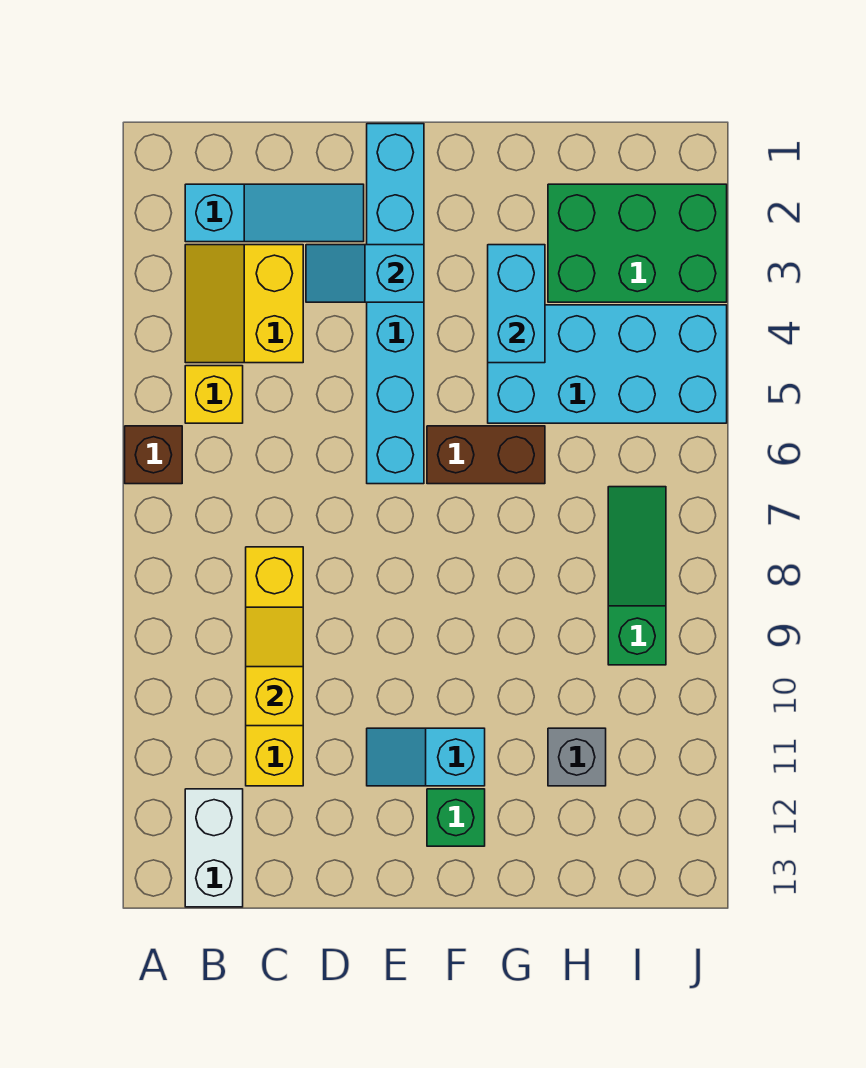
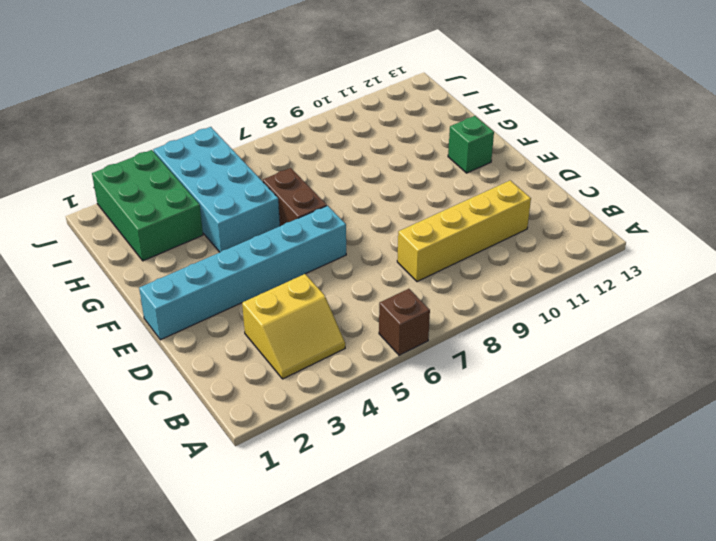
none -> cyan slope B2:D2 level 1 top B
none -> yellow brick B5 level 1
none -> white brick B12:B13 level 1

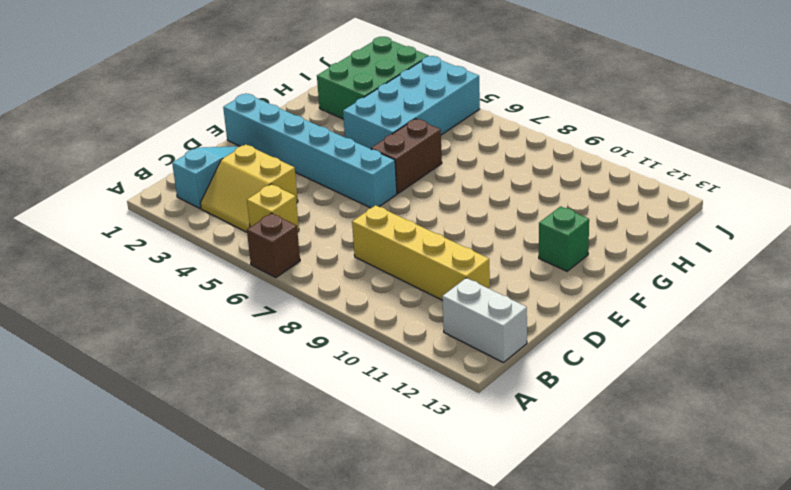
none -> cyan slope E11:F11 level 1 top F
none -> grey brick H11 level 1
none -> green slope I7:I9 level 1 top 9

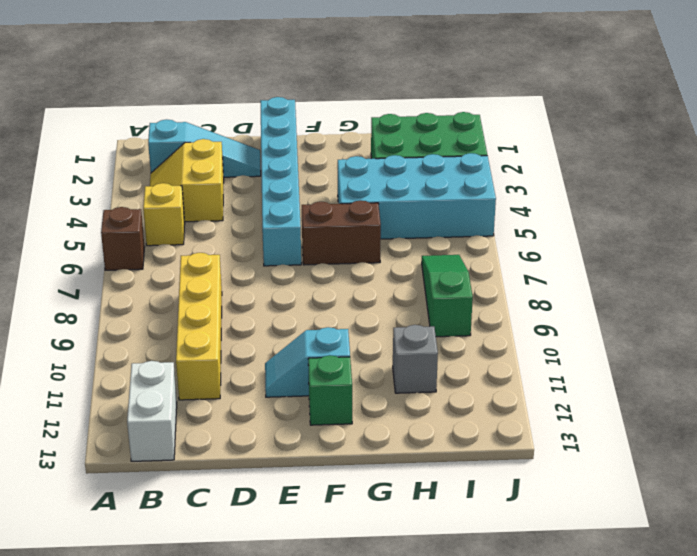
none -> yellow slope C9:C10 level 2 top 10
none -> cyan slope D3:E3 level 2 top E
none -> cyan brick G3:G4 level 2

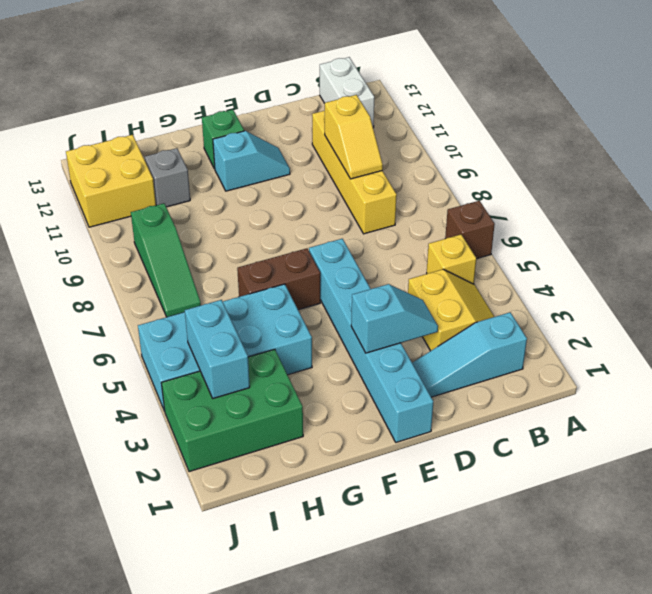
cyan brick I3:I4 level 2 -> cyan brick G3:G4 level 2
yellow brick I11:J12 level 1 -> none

